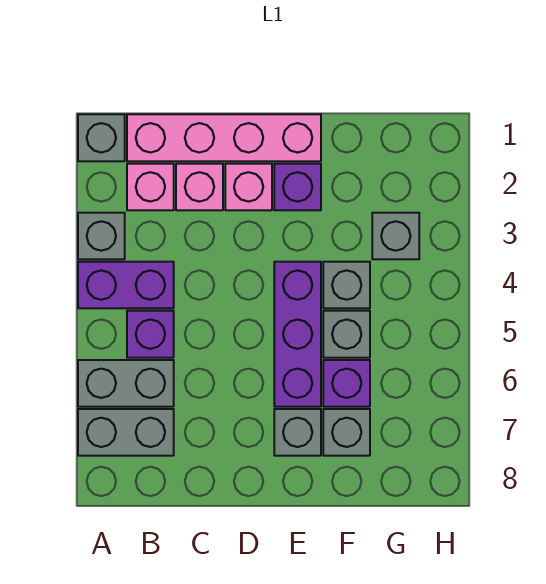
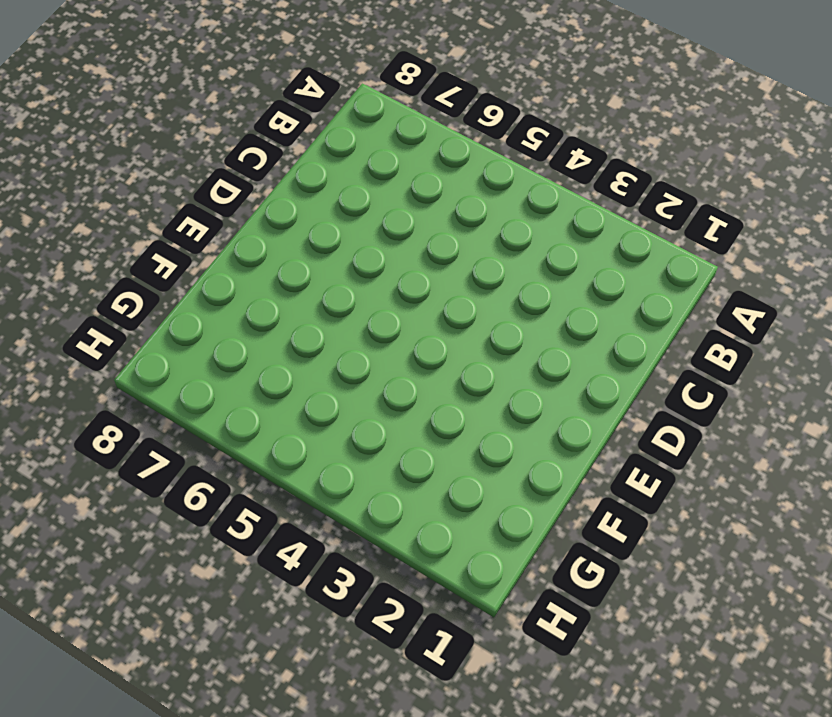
none -> grey brick A1 level 1
none -> grey brick A3 level 1
none -> purple brick A4:B4 level 1

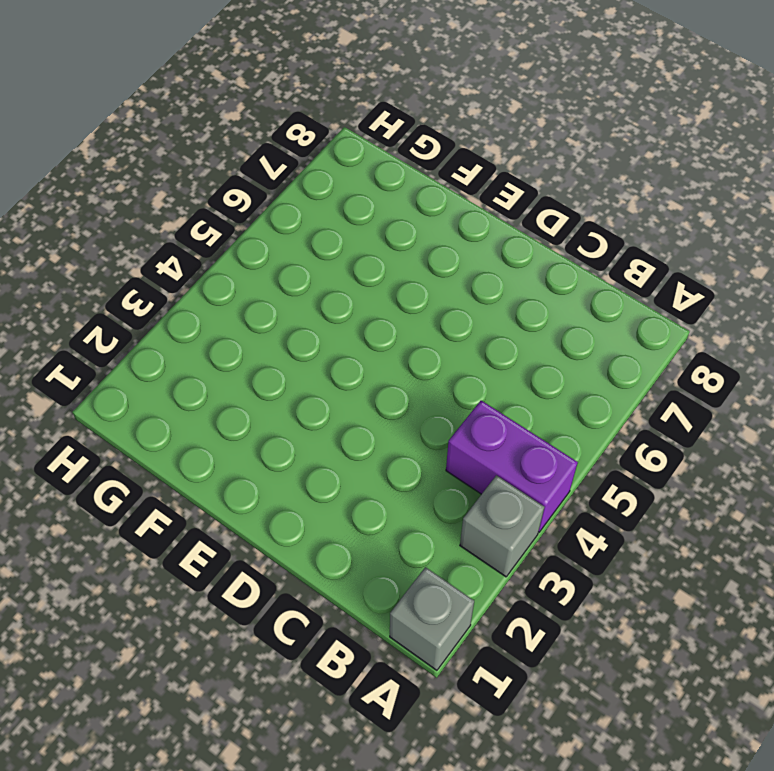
none -> grey brick A6:B6 level 1
none -> grey brick A7:B7 level 1
none -> pink brick B1:E1 level 1

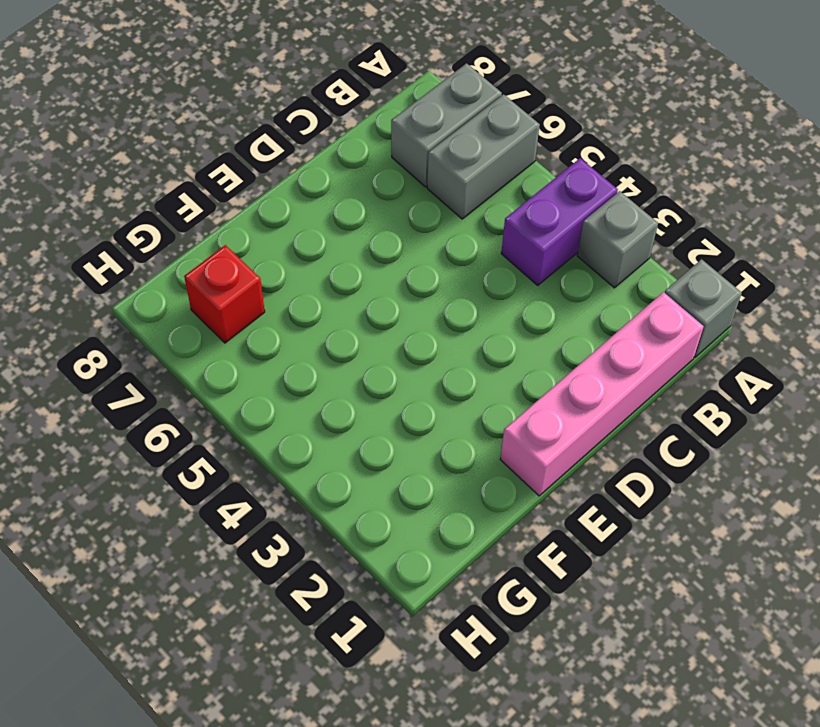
red brick G7 level 1 -> none
none -> pink brick B2 level 1
none -> purple brick B5 level 1
none -> pink brick C2 level 1

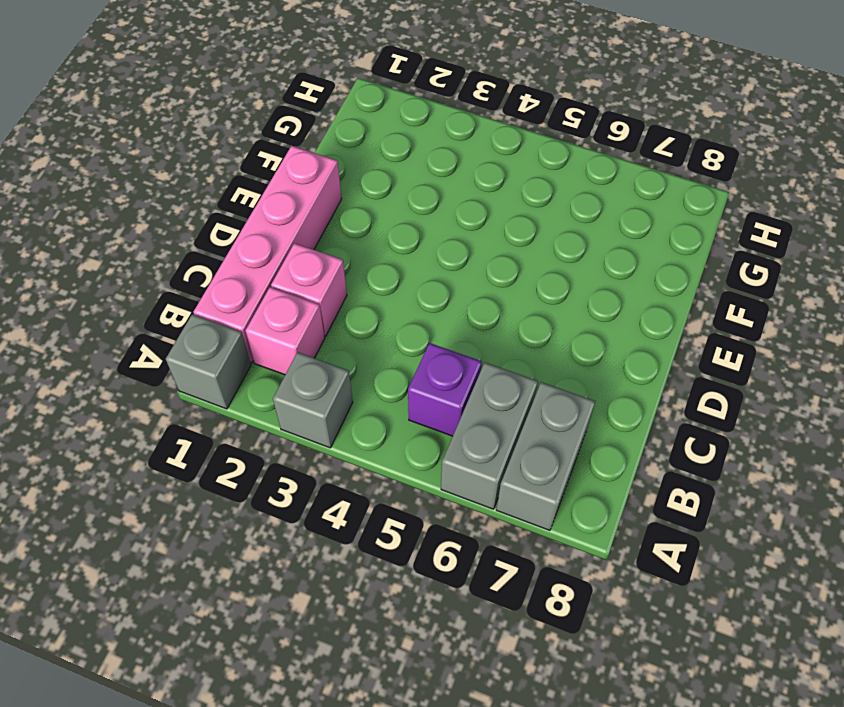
none -> purple brick A4:B4 level 1
none -> pink brick D2 level 1
none -> purple brick E2 level 1

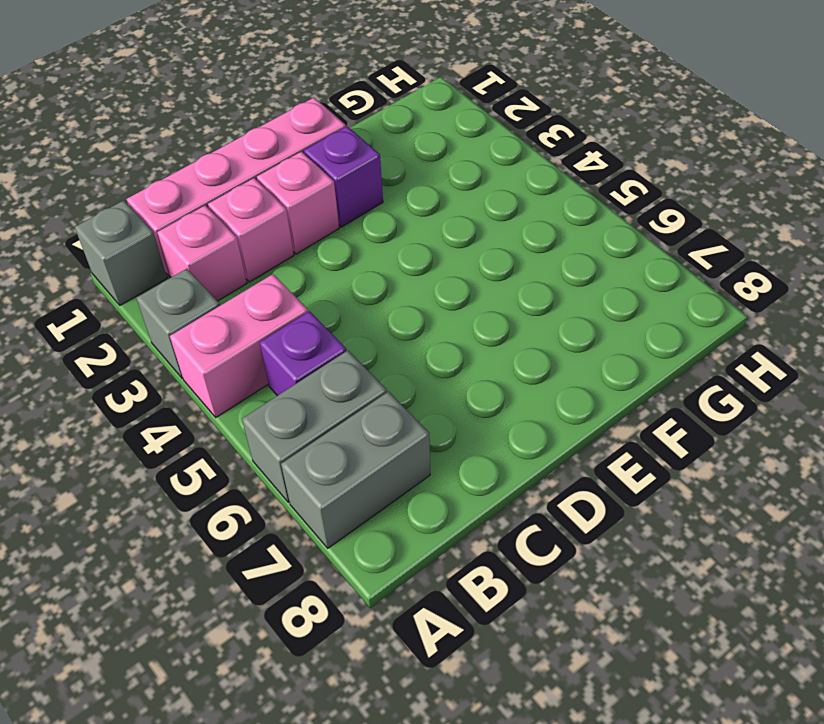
pink brick A4:B4 level 1 -> purple brick A4:B4 level 1
none -> purple brick E4:E6 level 1
none -> grey brick E7 level 1
none -> grey brick F4 level 1

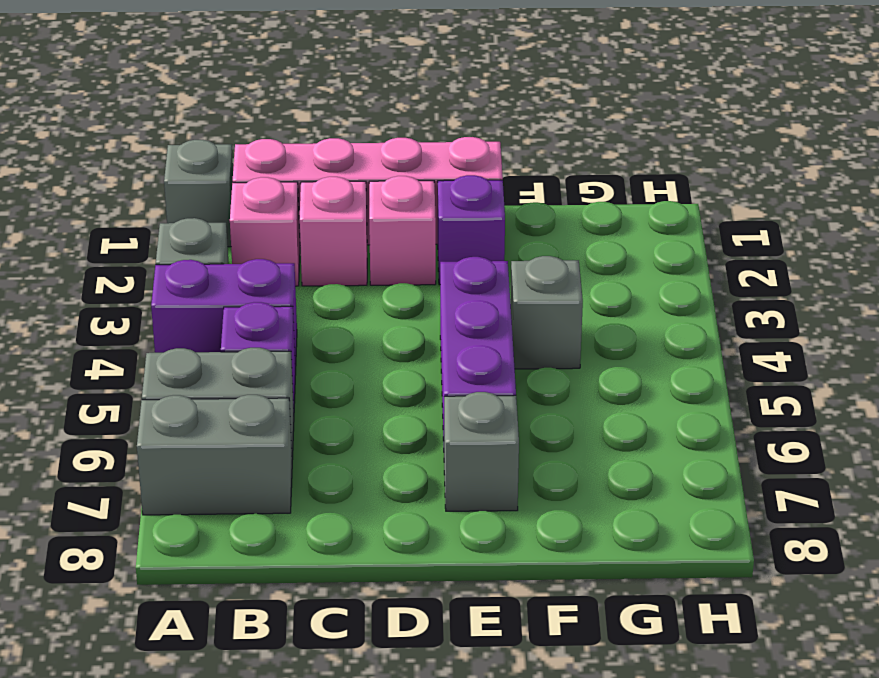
none -> grey brick F5 level 1
none -> purple brick F6 level 1
none -> grey brick F7 level 1

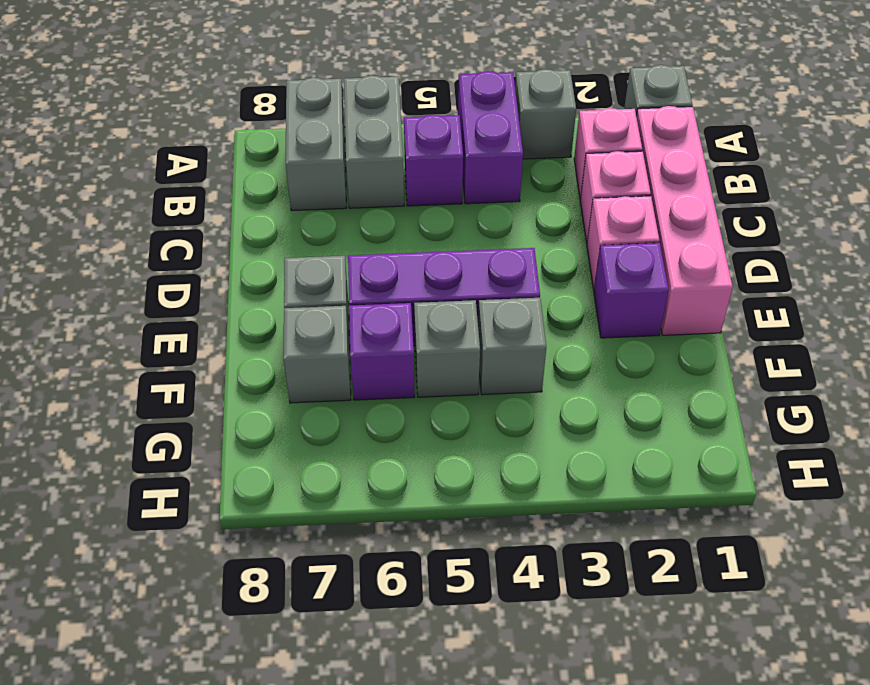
none -> grey brick G3 level 1

